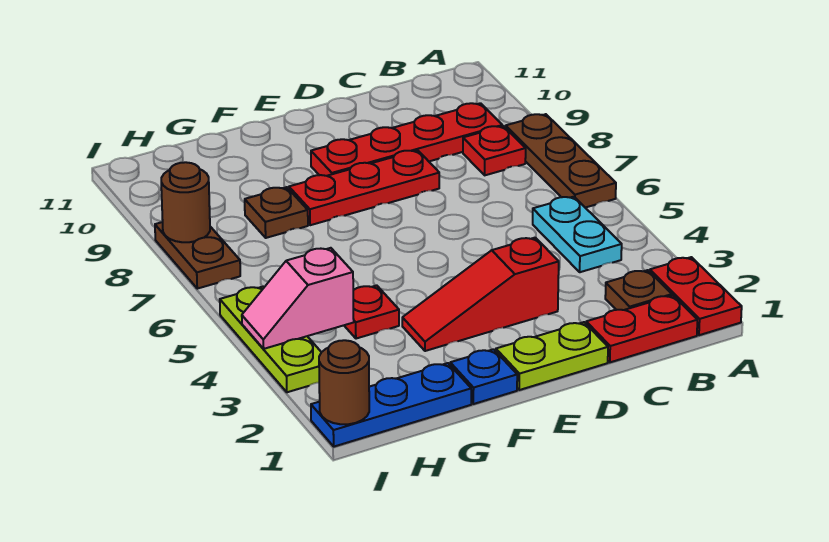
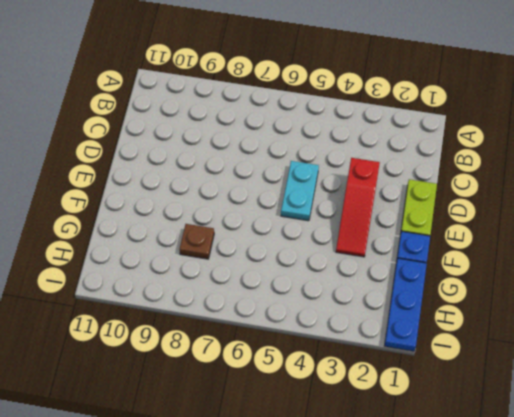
cyan plate D5:E5 level 1 -> cyan plate B4:B5 level 1
none -> red plate A1:A2 level 1
none -> brown plate A6:A8 level 1
none -> red plate B1:C1 level 1

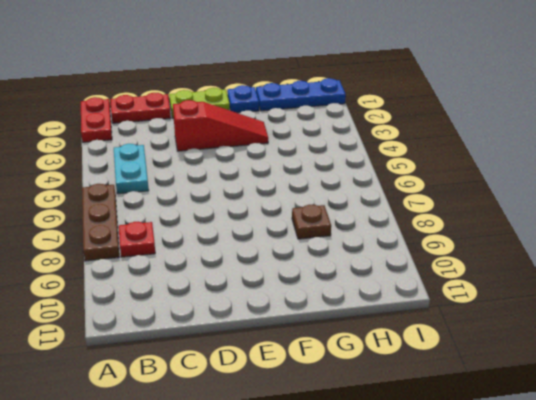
none -> brown plate B2 level 1
none -> red plate B9:E9 level 1
none -> red plate D8:F8 level 1

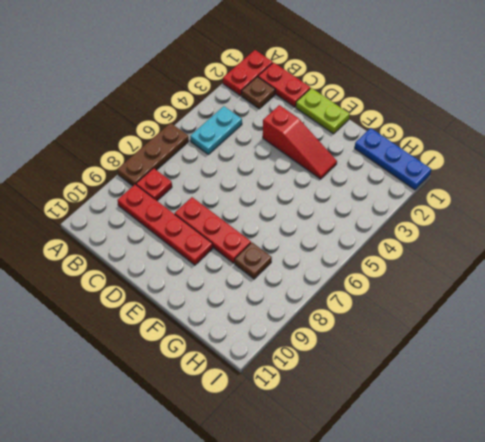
none -> blue plate F1 level 1
none -> red plate G4 level 1
none -> lime plate I3:I5 level 1

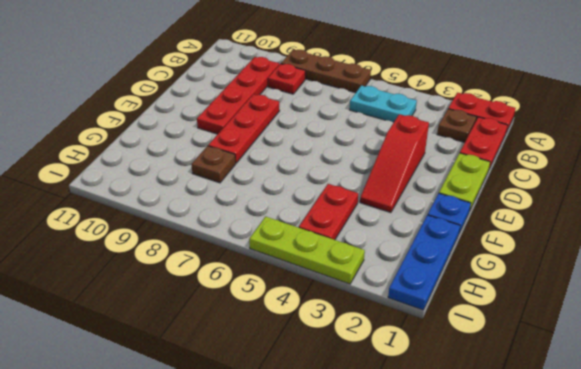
red plate G4:H4 level 1 -> red plate G4 level 1
none -> brown plate I7:I8 level 1
none -> pink slope H4:I4 level 2 top H
none -> brown round brick I1 level 2

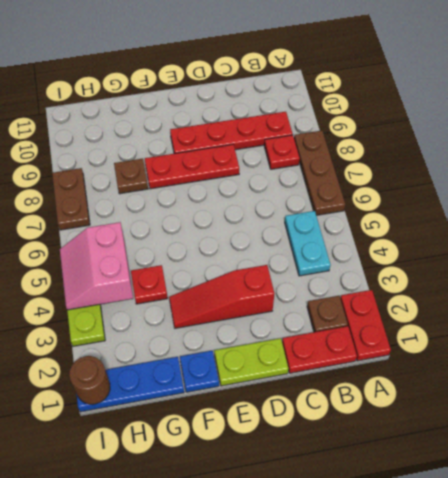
pink slope H4:I5 level 2 top H -> pink slope H4:I4 level 2 top H
none -> brown round brick I8 level 2

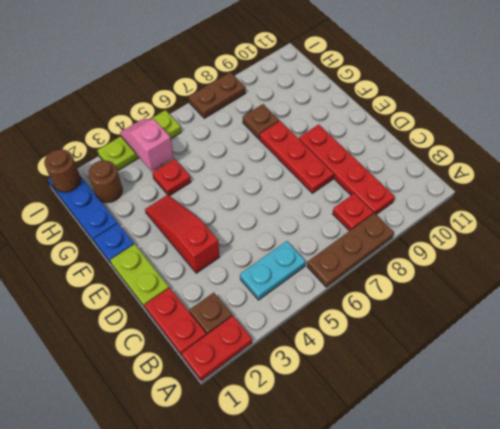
brown round brick H2 level 1 -> brown round brick I8 level 2

